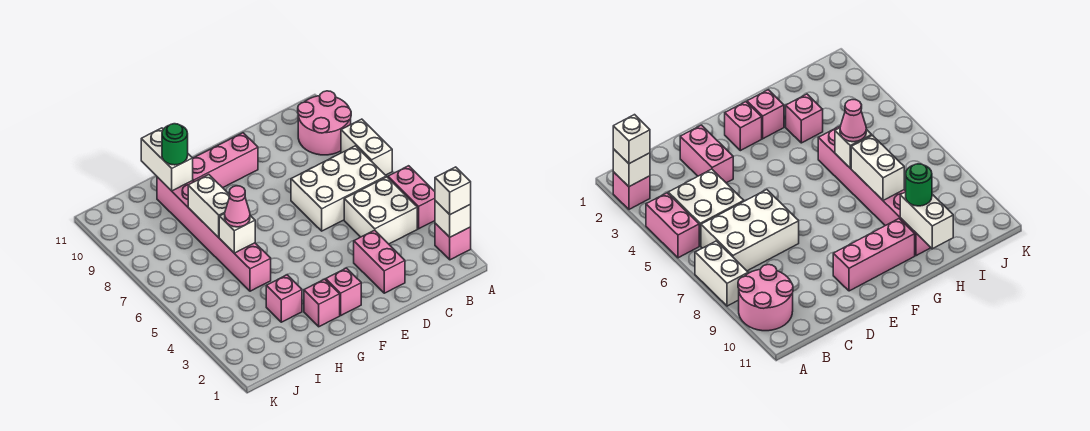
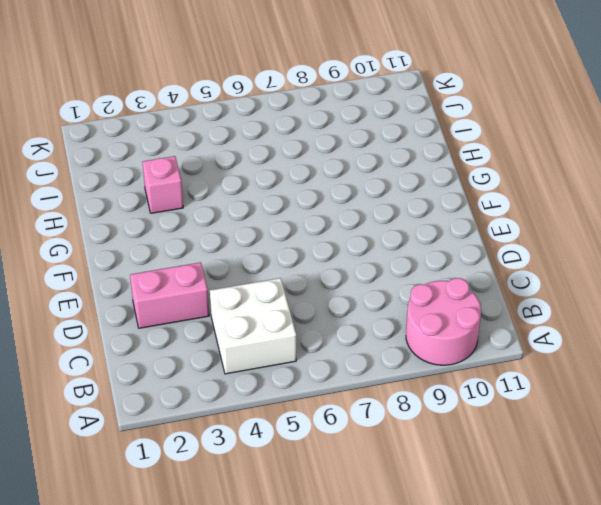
none -> pink brick A2 level 1
none -> pink brick A4:A5 level 1
none -> white brick A7:A8 level 1

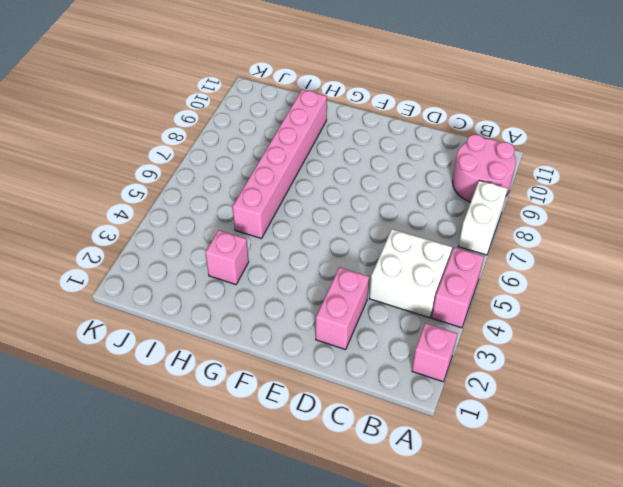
none -> white brick B6:D7 level 1
none -> pink brick E10:G10 level 1
none -> pink brick F2 level 1

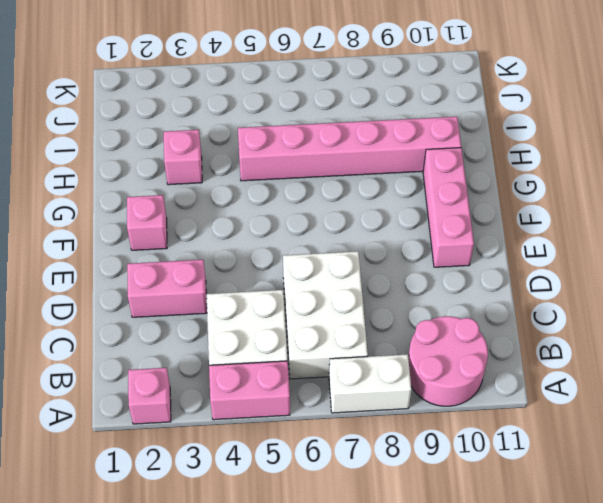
none -> pink brick G2 level 1
none -> white brick A2 level 2
none -> white brick H6 level 2

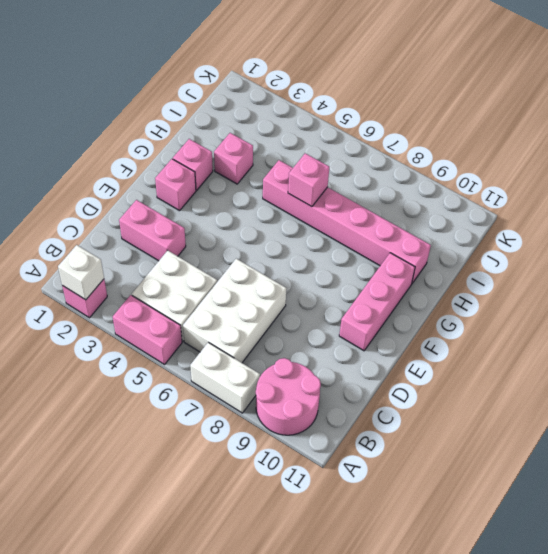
pink brick H6 level 2 -> white brick H6 level 2
none -> white brick H7:H8 level 2
none -> white brick H10:H11 level 2
none -> white brick A2 level 3

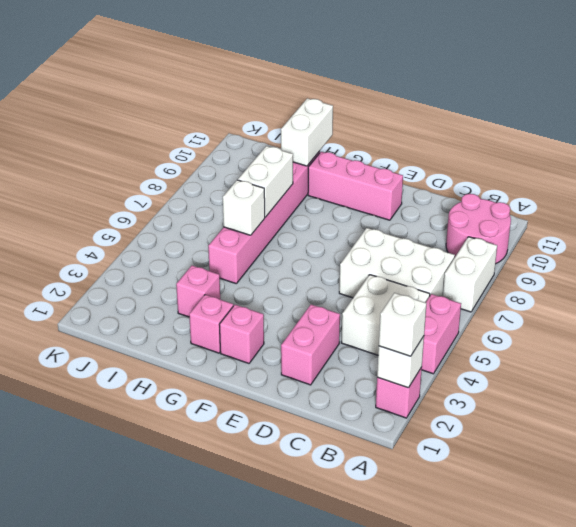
none -> pink cone H6 level 3
none -> green round brick H10 level 3

